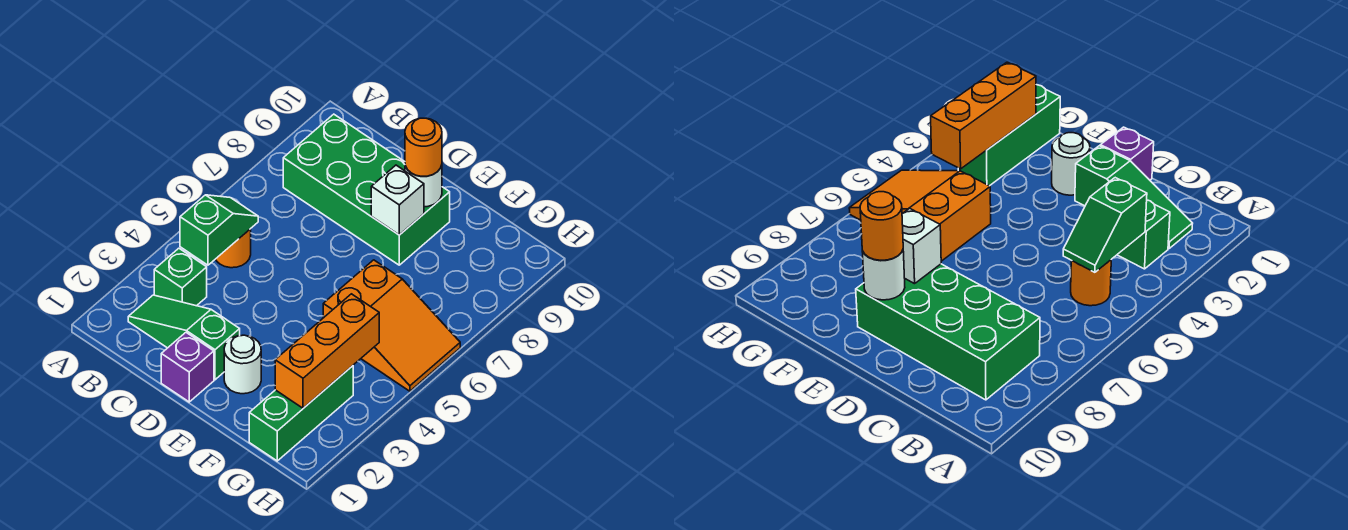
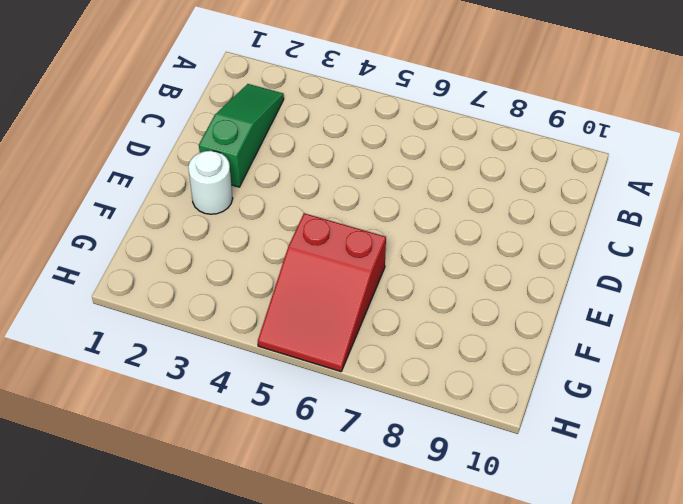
red slope F5:H6 level 1 top F -> orange slope F5:H6 level 1 top F
none -> green brick B3 level 1
none -> orange round brick B5 level 1
none -> green brick B8:E9 level 1

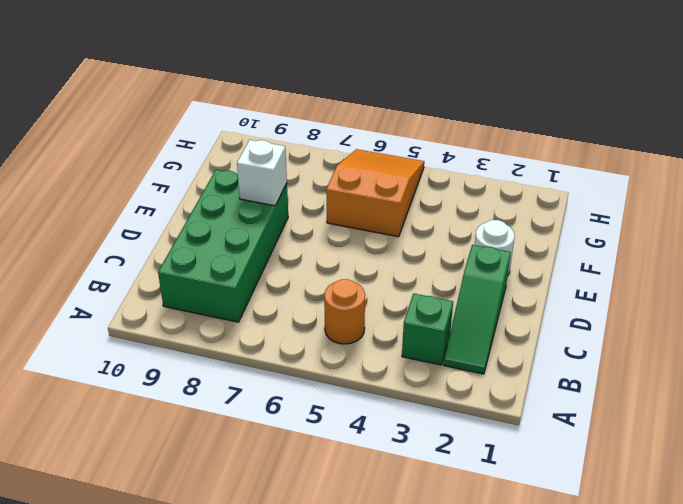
none -> purple brick D1 level 1
none -> green brick G1:G3 level 1
none -> green slope B4:B5 level 2 top 4

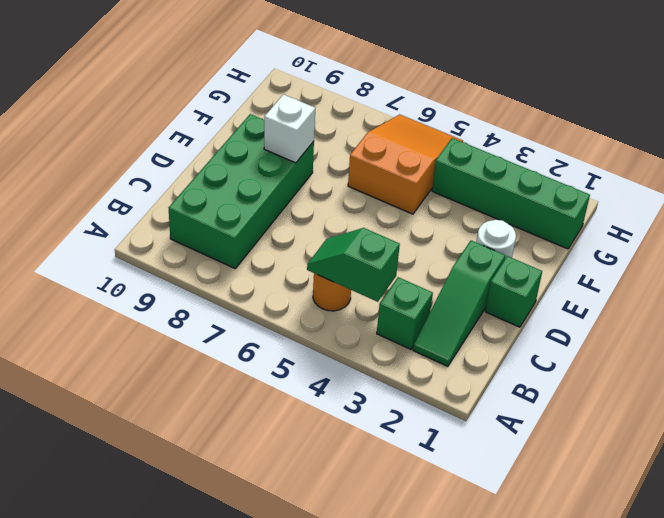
green brick D1 level 1 -> purple brick D1 level 1
green brick G1:G4 level 1 -> green brick G1:G3 level 1
none -> white round brick E9 level 2
none -> orange brick G2:G4 level 2
none -> orange round brick E9 level 3

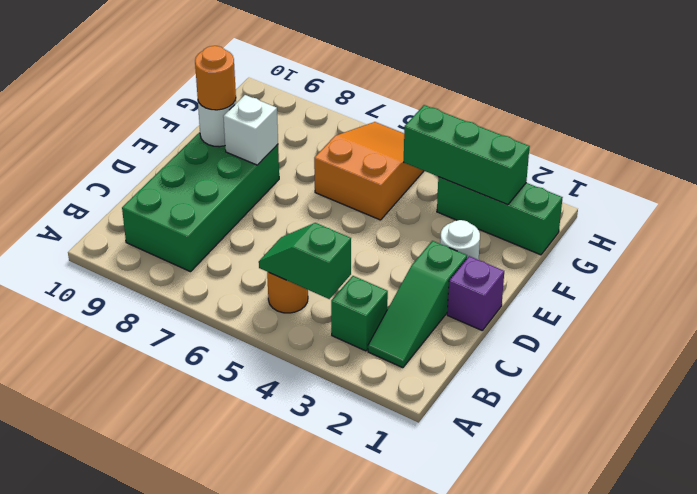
green brick G2:G4 level 2 -> orange brick G2:G4 level 2

